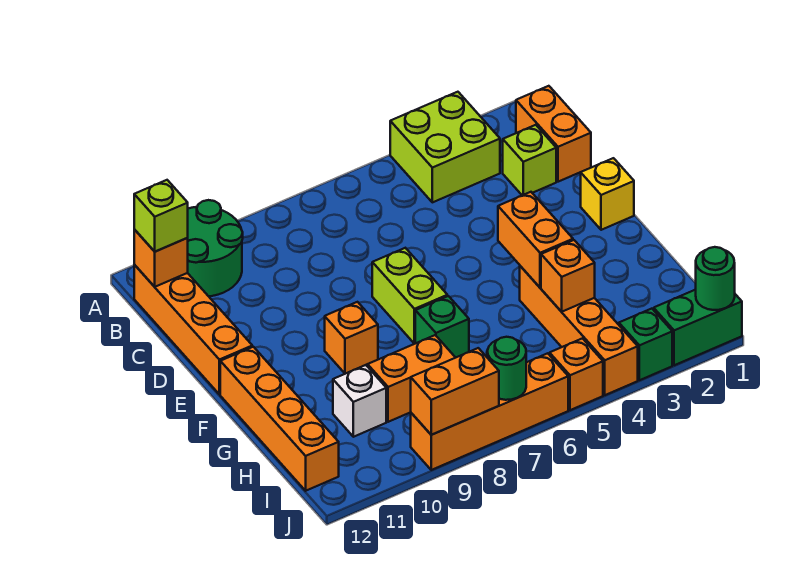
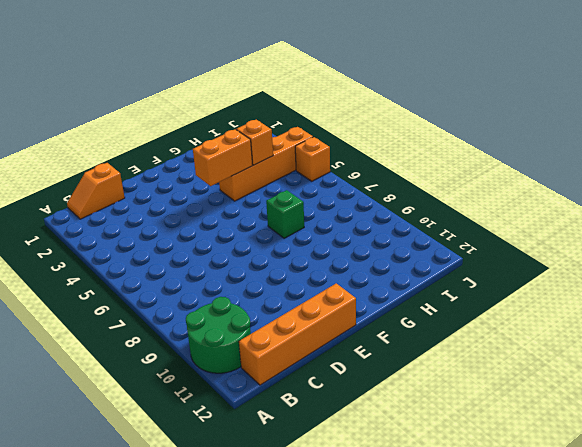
orange slope B1:C1 level 1 top C -> orange brick B1:C1 level 1
none -> lime brick A3:B4 level 1
none -> lime brick C2 level 1
none -> yellow brick E1 level 1

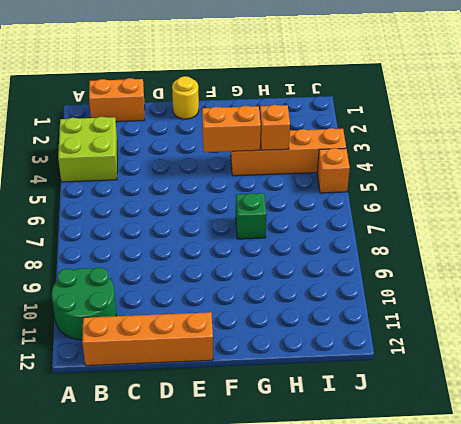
yellow round brick E1 level 1 -> yellow brick E1 level 1
none -> lime brick C2 level 1
none -> lime brick E7:F7 level 1
none -> orange brick F9 level 1

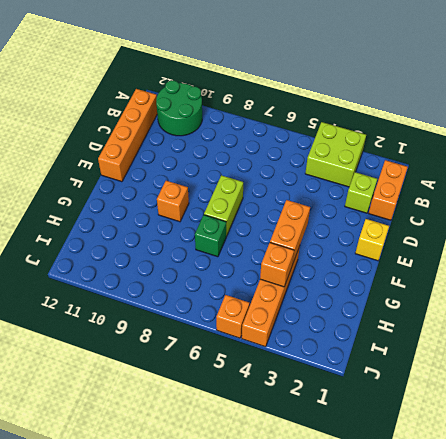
none -> orange brick F12:I12 level 1
none -> orange brick H8:H9 level 1
none -> white brick H10 level 1

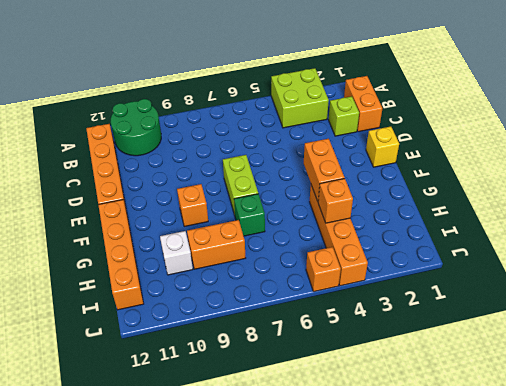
none -> green brick J1:J2 level 1
none -> green brick J3 level 1
none -> orange brick J6:J9 level 1

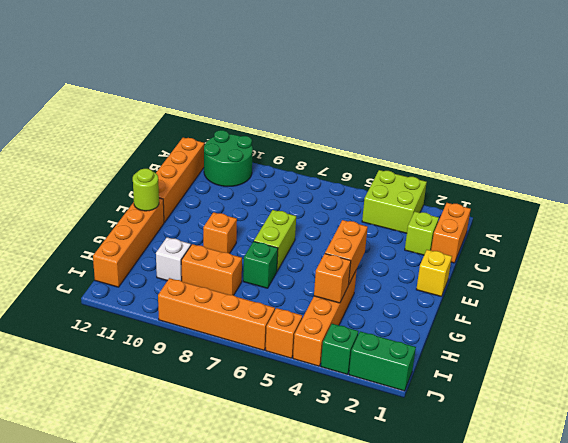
lime round brick F12 level 2 -> none
none -> orange brick B12 level 2
none -> green round brick J1 level 2
none -> green round brick J7 level 2

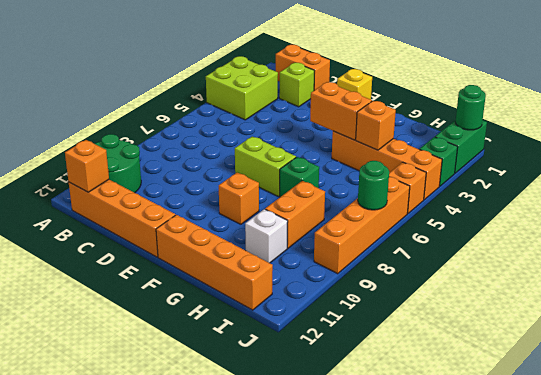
none -> orange brick J8:J9 level 2
none -> lime brick B12 level 3

